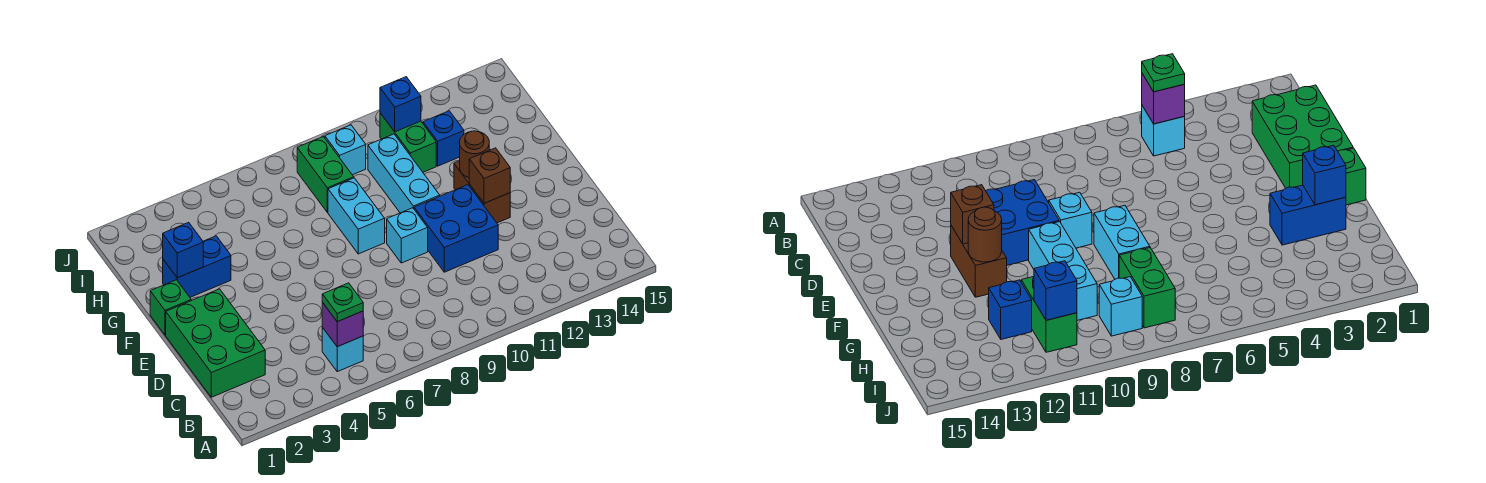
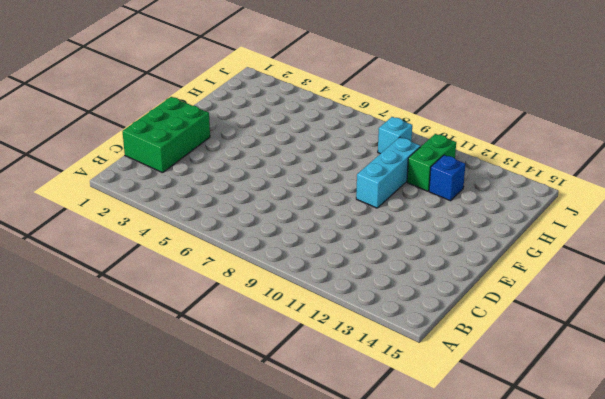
none -> cyan brick B5 level 1
none -> blue brick D10:E11 level 1
none -> cyan brick E9 level 1

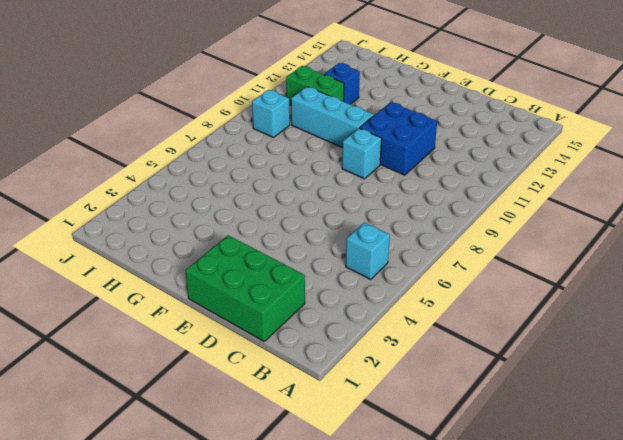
none -> brown brick E12:F12 level 1
none -> green brick F1 level 1
none -> cyan brick F8:G8 level 1

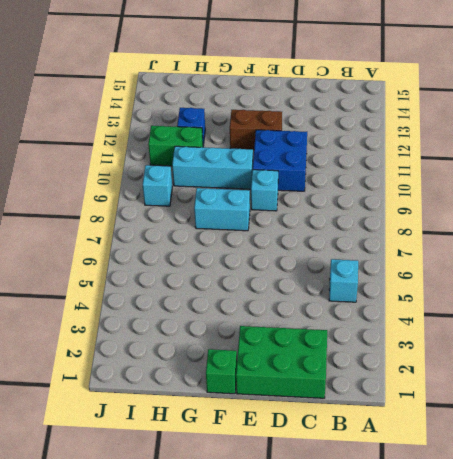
none -> blue brick G2:G3 level 1
none -> green brick H8:I8 level 1
none -> purple brick B5 level 2

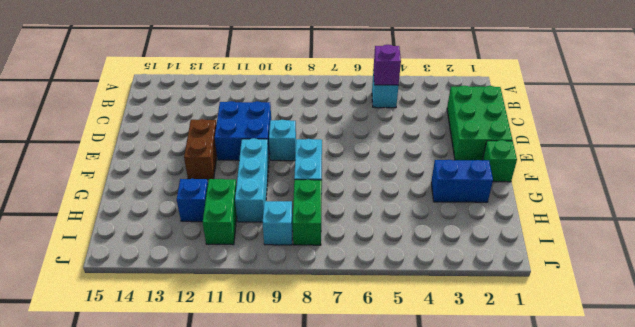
none -> brown brick E12 level 2
none -> brown round brick F12 level 2
none -> blue brick G2 level 2

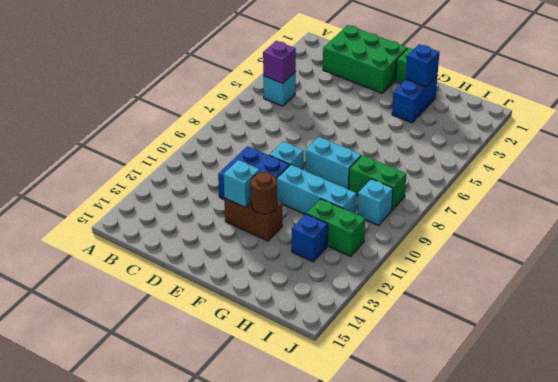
cyan brick E12 level 2 -> brown brick E12 level 2
none -> blue brick I11 level 2
none -> green plate B5 level 3

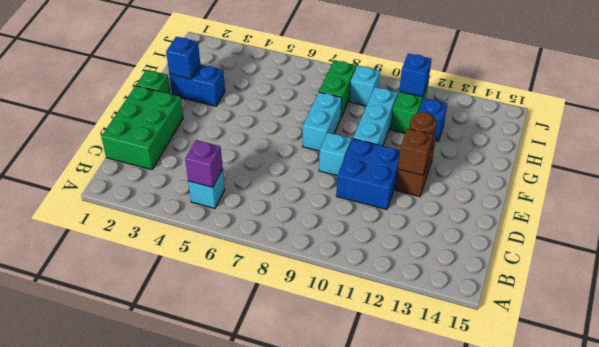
none -> green plate B5 level 3

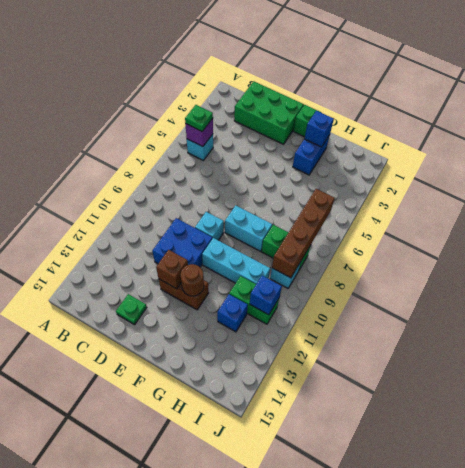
green plate D14 level 1 -> none
brown brick I6:I9 level 2 -> none

